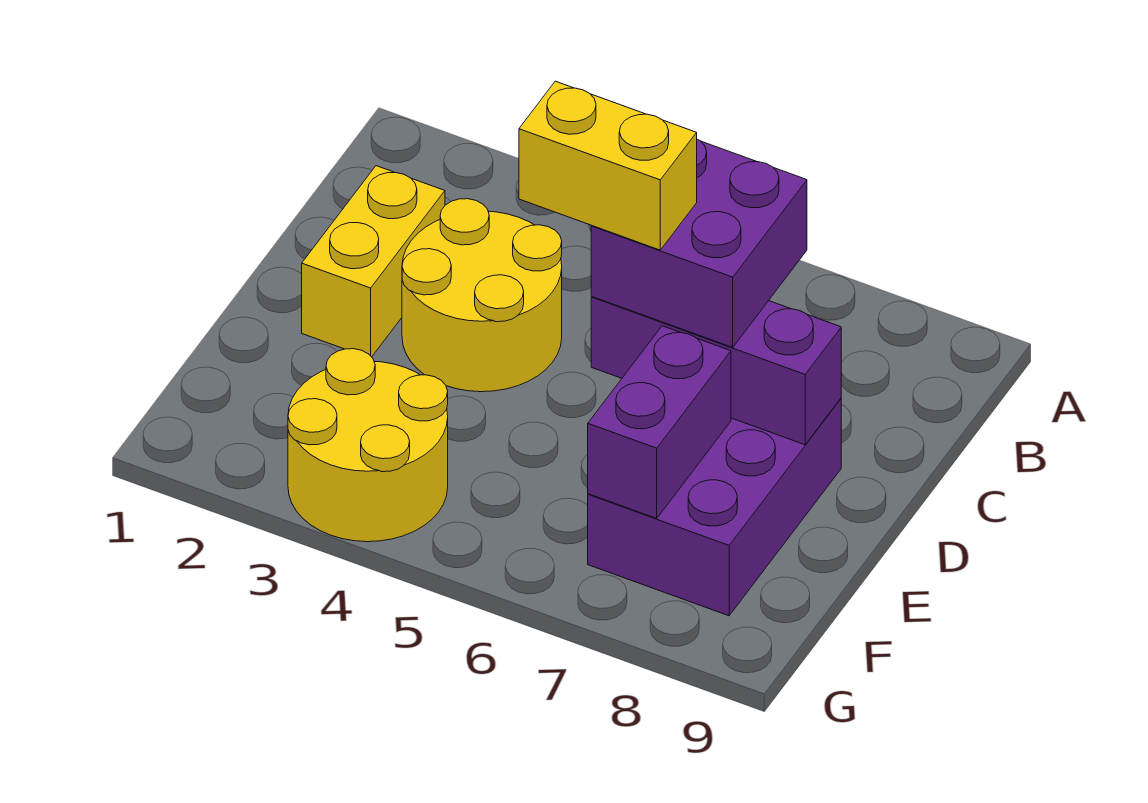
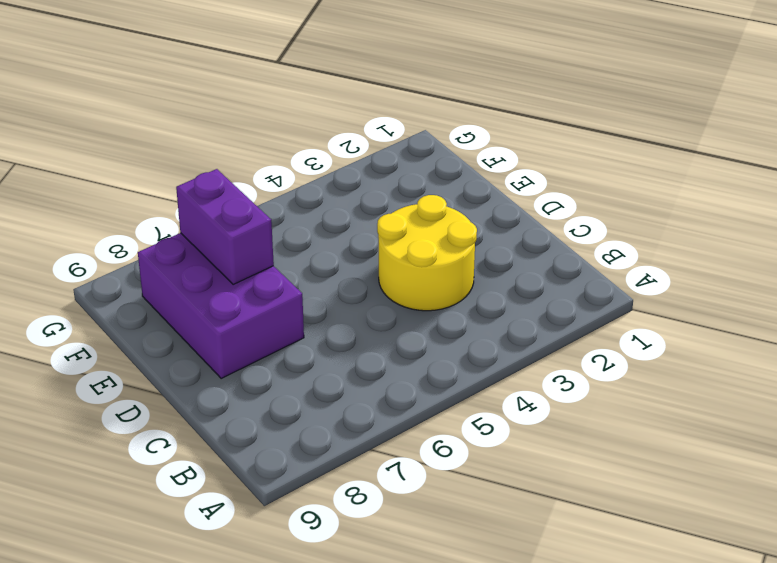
none -> yellow brick C2:D2 level 1
none -> yellow round brick F3:G4 level 1

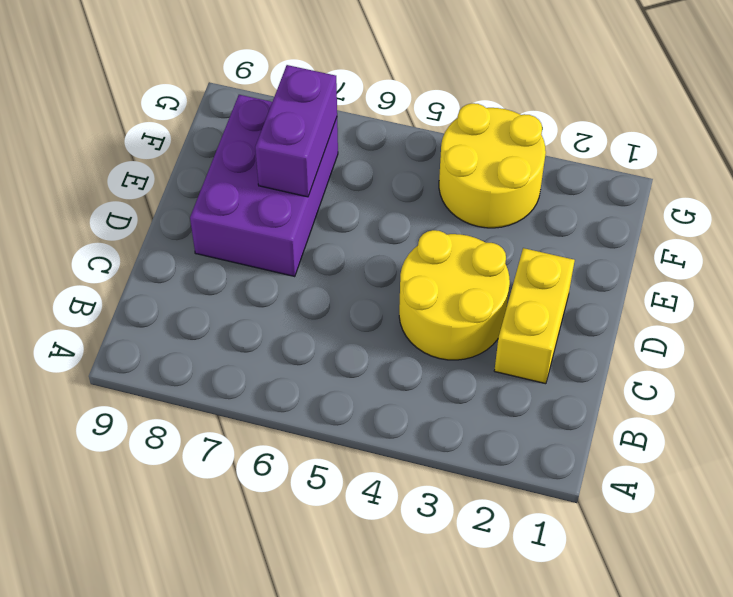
none -> purple brick D6:D8 level 2
none -> purple brick C6:D7 level 3

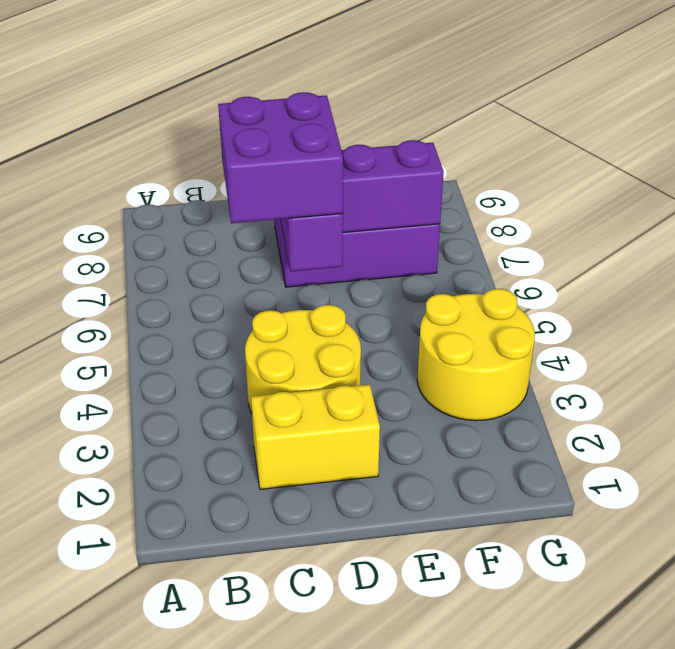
none -> yellow brick D5:D6 level 4

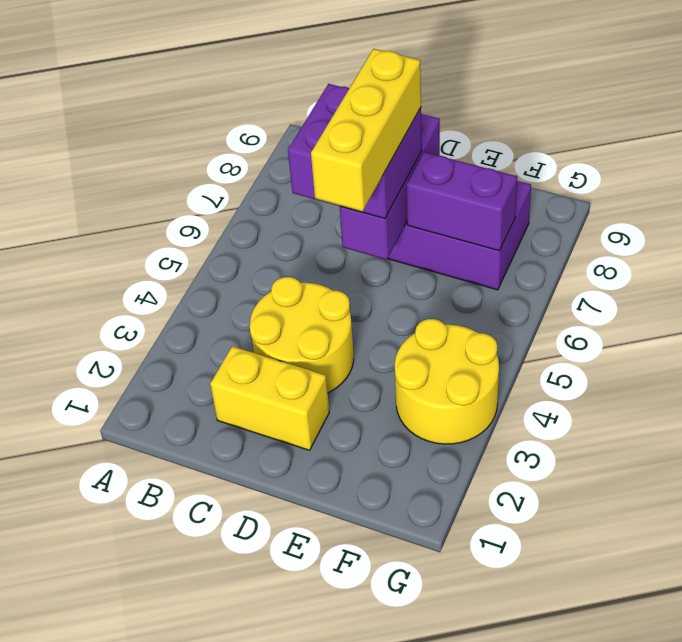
yellow brick D5:D7 level 4 -> yellow brick D5:D6 level 4

